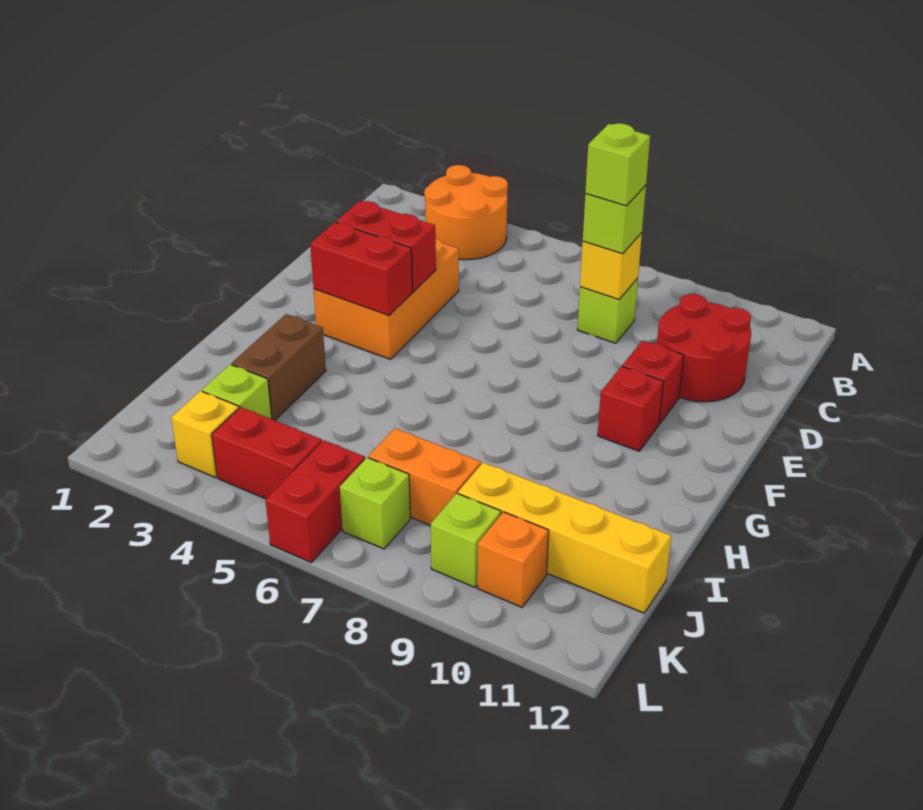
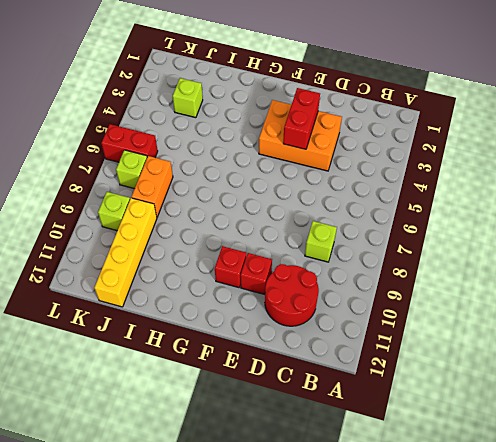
none -> orange round brick A3:B4 level 1
none -> brown brick H3:I3 level 1
none -> yellow brick K3 level 1

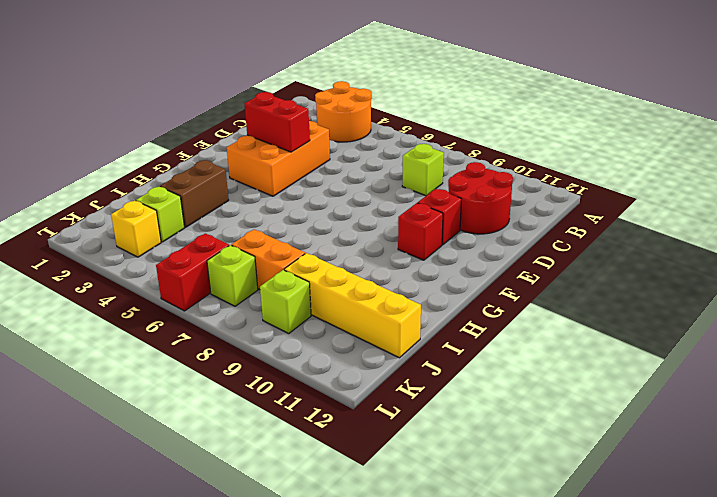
none -> red brick K4:K5 level 1
none -> orange brick K10 level 1
none -> yellow brick C8 level 2

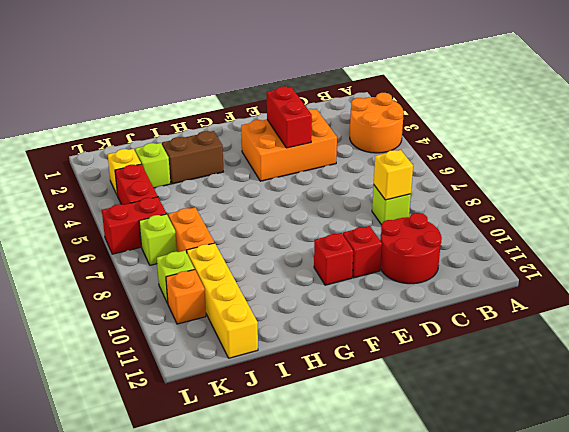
none -> red brick F3:F4 level 2
none -> lime brick C8 level 3
none -> lime brick C8 level 4

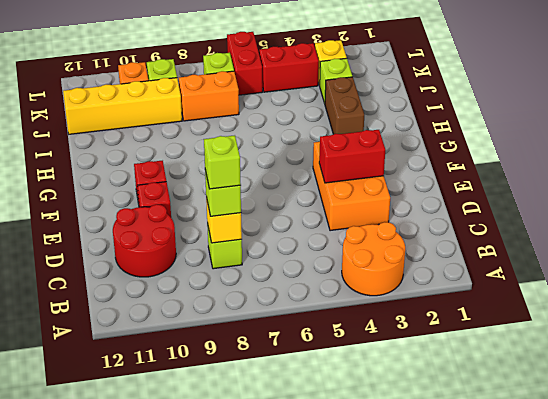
none -> red brick F3:F4 level 2

